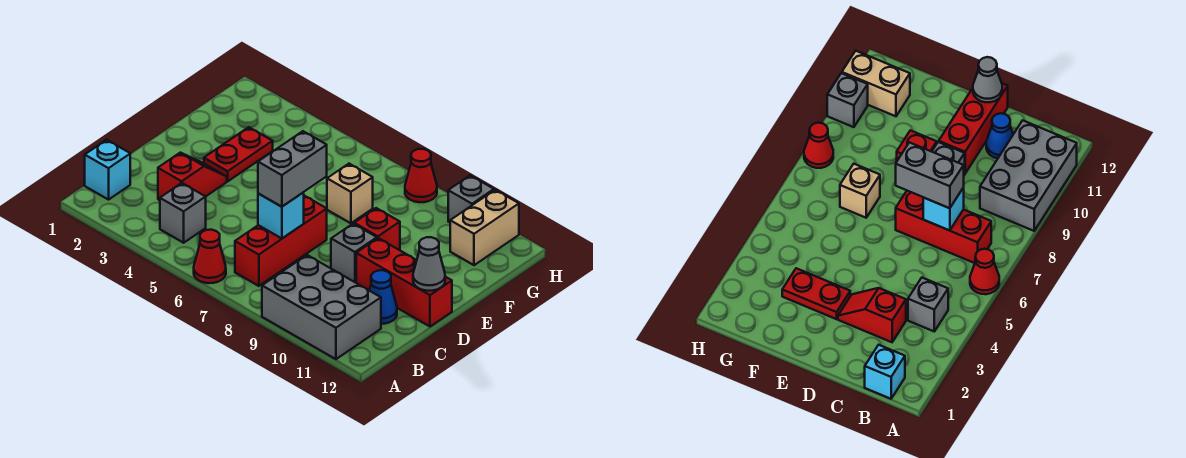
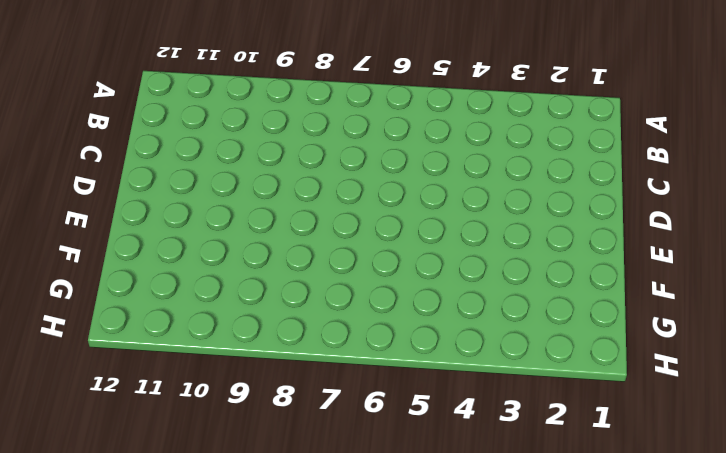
none -> red cone A6 level 1
none -> grey brick A9:B11 level 1
none -> cyan brick B1 level 1

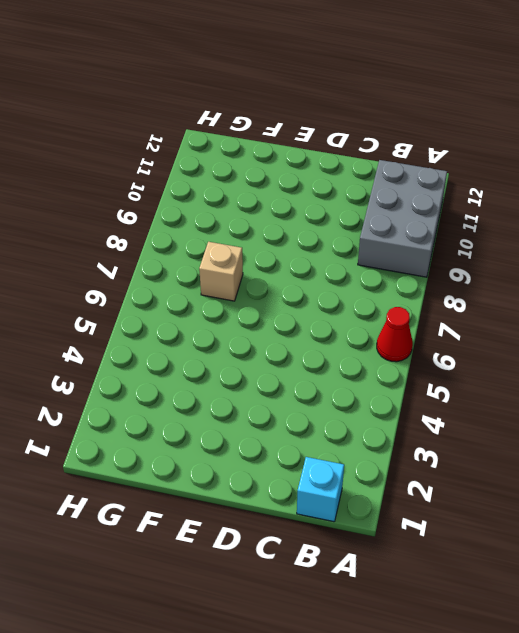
none -> grey brick B4 level 1
none -> red brick B7:D7 level 1
none -> red slope C3:D3 level 1 top C

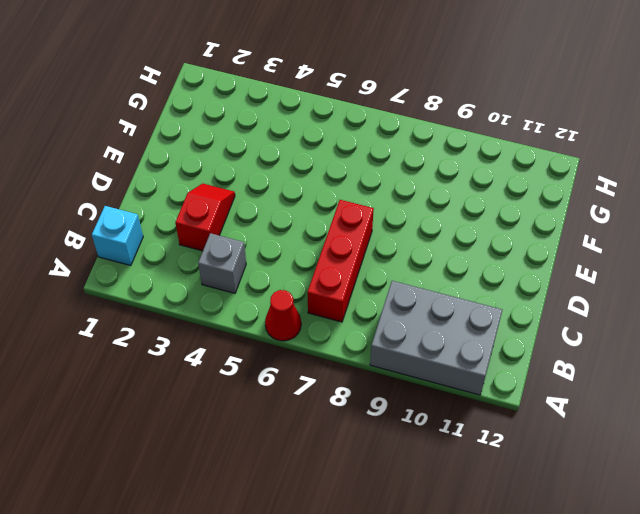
none -> blue cone C11 level 1
none -> grey brick D9 level 1
none -> red brick D10:D12 level 1

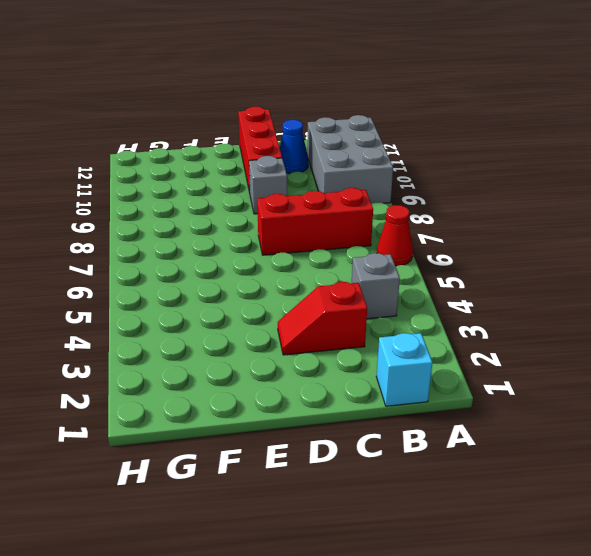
none -> red plate E3:F3 level 1
none -> red brick E9 level 1
none -> tan brick F7 level 1

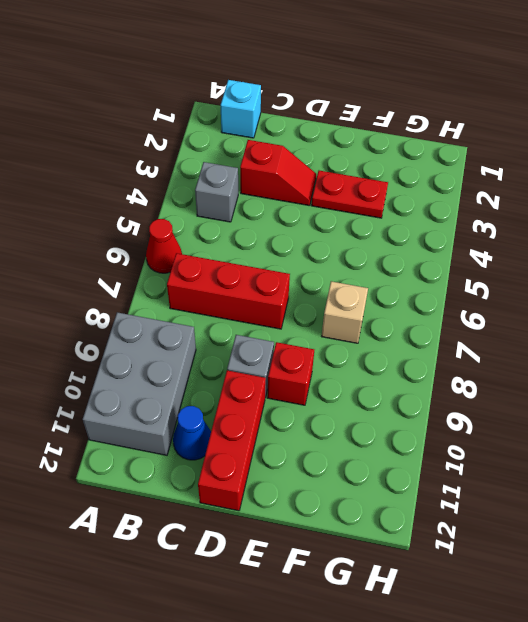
none -> tan brick G11:H11 level 1
none -> red cone H8 level 1
none -> grey brick H10 level 1

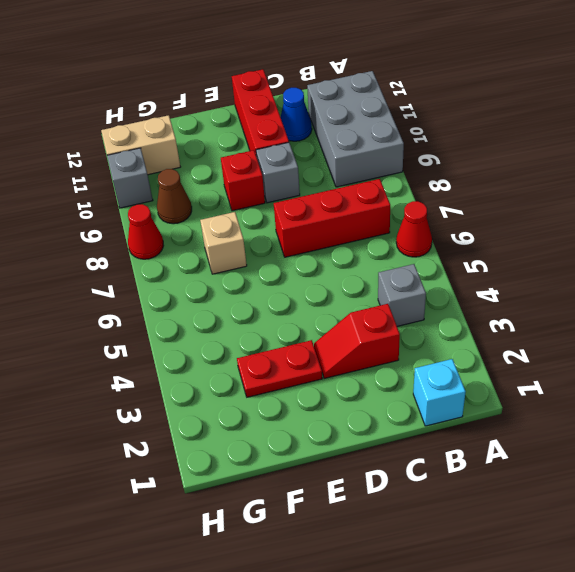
brown cone G9 level 1 -> none
none -> cyan brick C7 level 2
none -> grey cone D12 level 2
none -> grey brick C7:D7 level 3

